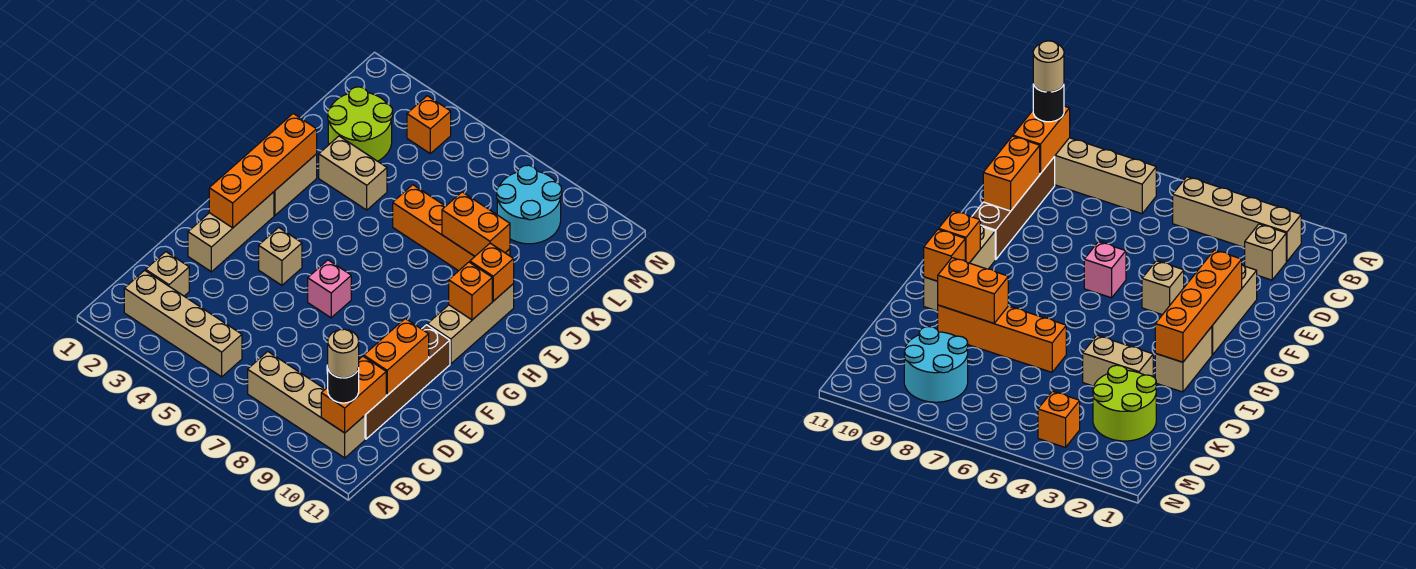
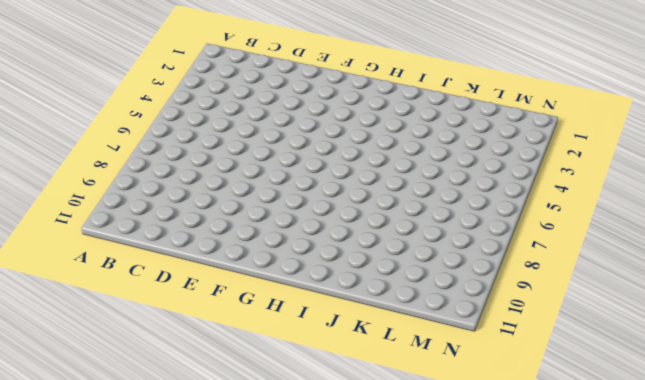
none -> tan brick B2:B5 level 1
none -> tan brick B7:B10 level 1
none -> tan brick C2 level 1

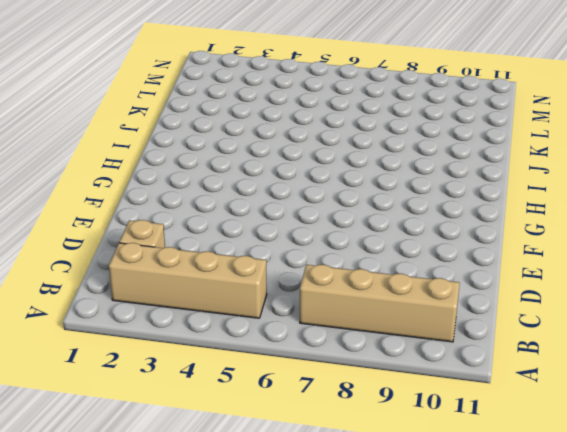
none -> brown brick C10:F10 level 1
none -> tan brick E2:G2 level 1
none -> tan brick F4 level 1

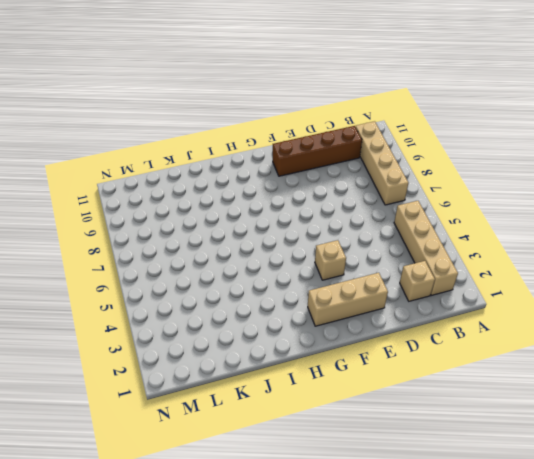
none -> pink brick F6 level 1
none -> tan brick G10:I10 level 1
none -> tan brick H2:I2 level 1

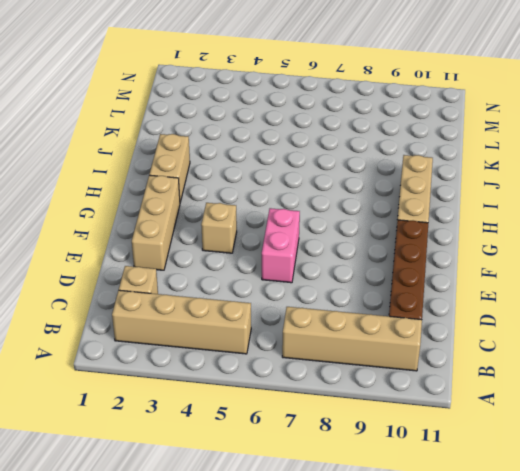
pink brick E6:F6 level 1 -> pink brick F6 level 1
none -> tan brick J3:J4 level 1
none -> orange brick J6:J9 level 1
none -> lime round brick K2:L3 level 1

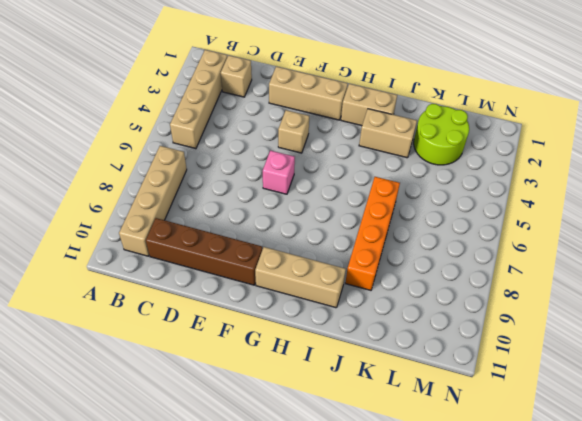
tan brick I3:J3 level 1 -> tan brick J3:J4 level 1
none -> cyan round brick L8:M9 level 1
none -> orange brick M4 level 1
none -> orange brick B10:C10 level 2

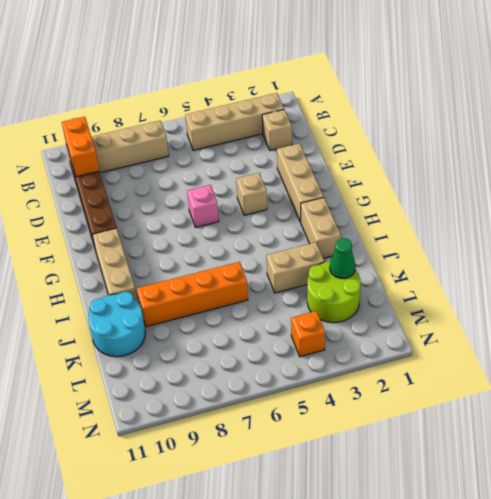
cyan round brick J10:K11 level 1 -> cyan round brick L8:M9 level 1
green cone K2 level 2 -> none
none -> orange brick D10:E10 level 2
none -> orange brick F2:I2 level 2
none -> orange brick H10 level 2

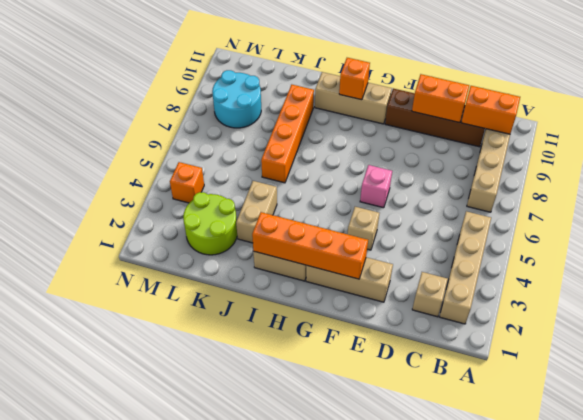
none -> orange brick I10 level 2
none -> orange brick J8:J9 level 2
none -> black round brick B10 level 3

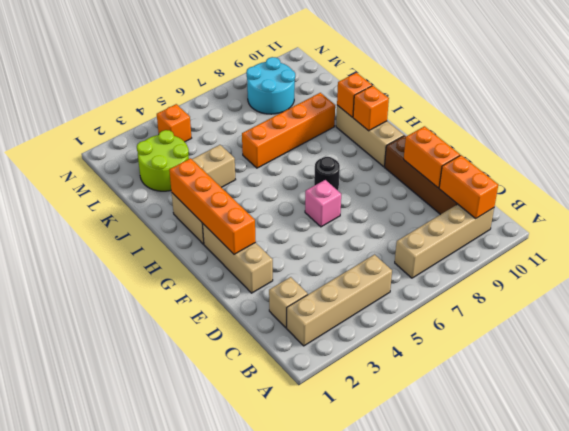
black round brick G7 level 1 -> black round brick B10 level 3
none -> tan brick F4 level 1
none -> orange brick J8:J9 level 2
none -> tan round brick B10 level 4

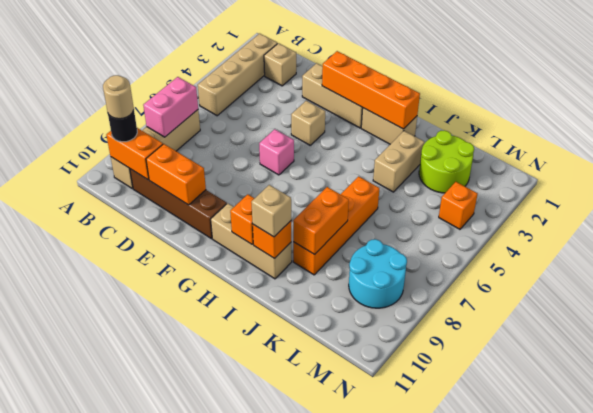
pink brick B7:B8 level 2 -> none
tan brick I10 level 3 -> none

